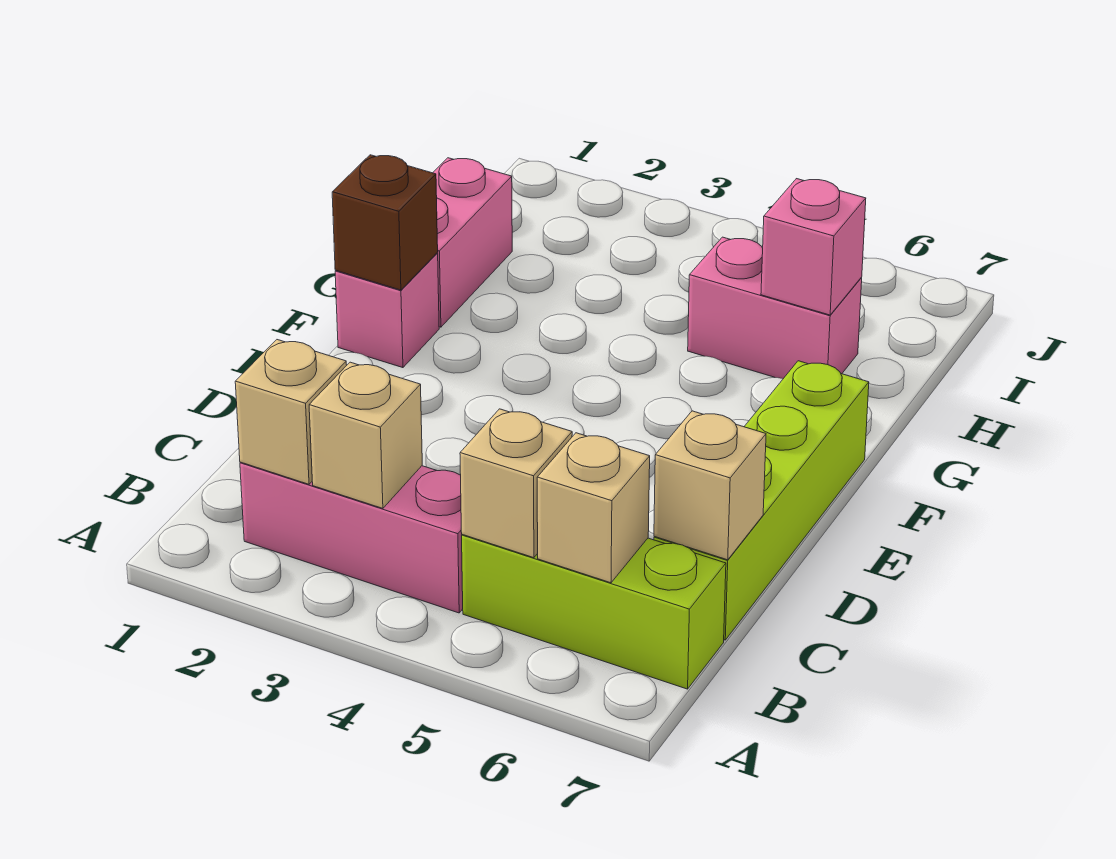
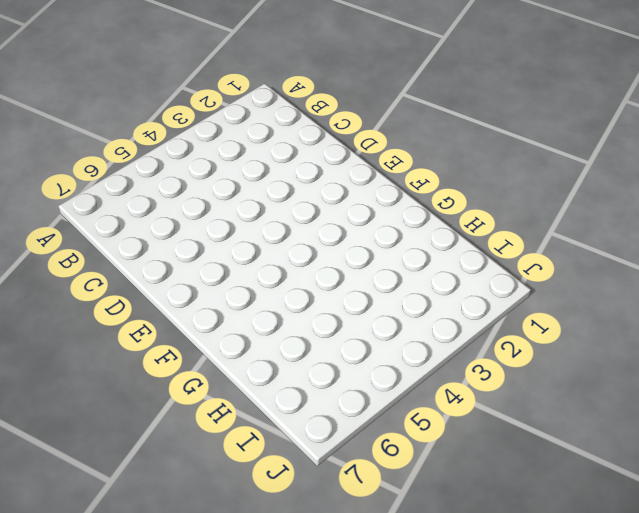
none -> pink brick B2:B4 level 1
none -> lime brick B5:B7 level 1
none -> lime brick C7:F7 level 1

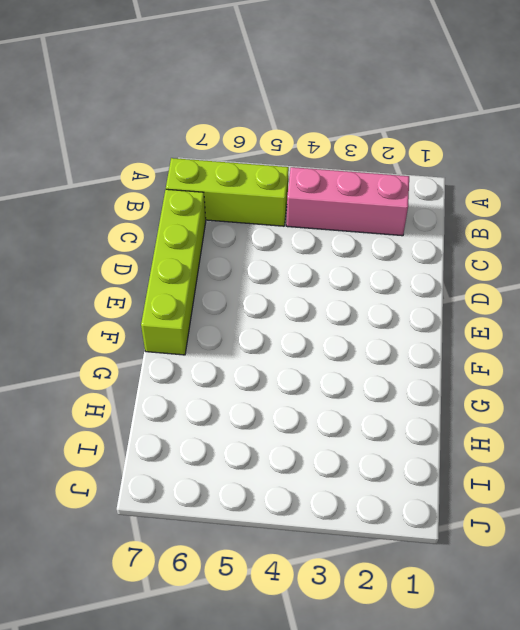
none -> pink brick F1 level 1
none -> pink brick G1:H1 level 1
none -> pink brick H5:H6 level 1

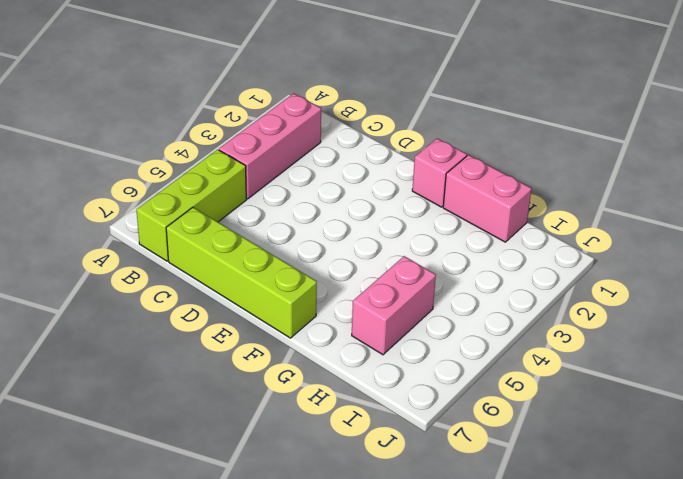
none -> tan brick B2 level 2
none -> tan brick B3 level 2
none -> tan brick B5 level 2

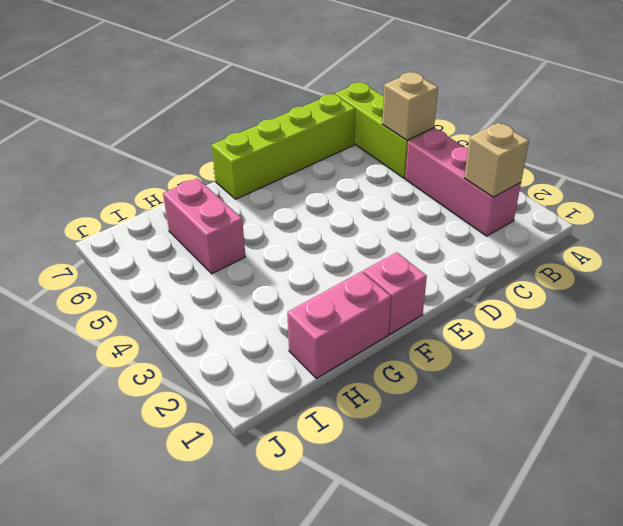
none -> tan brick B3 level 2
none -> tan brick B6 level 2
none -> tan brick C7 level 2

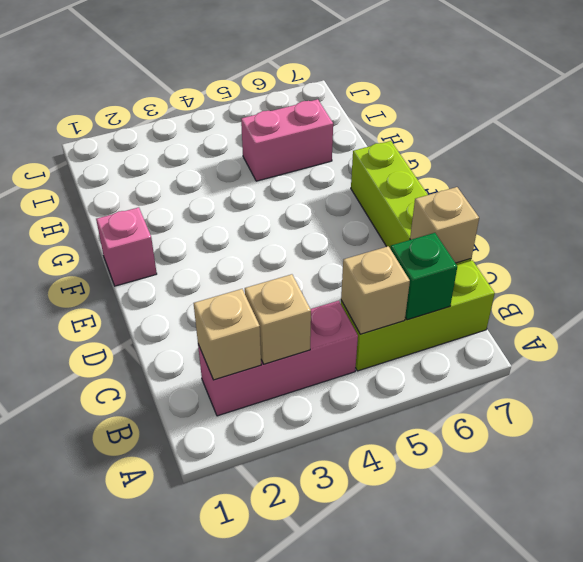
green brick B6 level 2 -> tan brick B6 level 2
none -> pink brick G1:H1 level 1
none -> brown brick F1 level 2
none -> pink brick H6 level 2

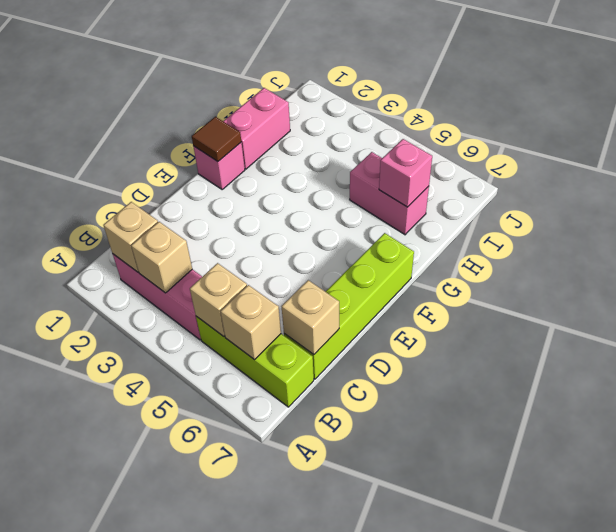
brown tile F1 level 2 -> brown brick F1 level 2

